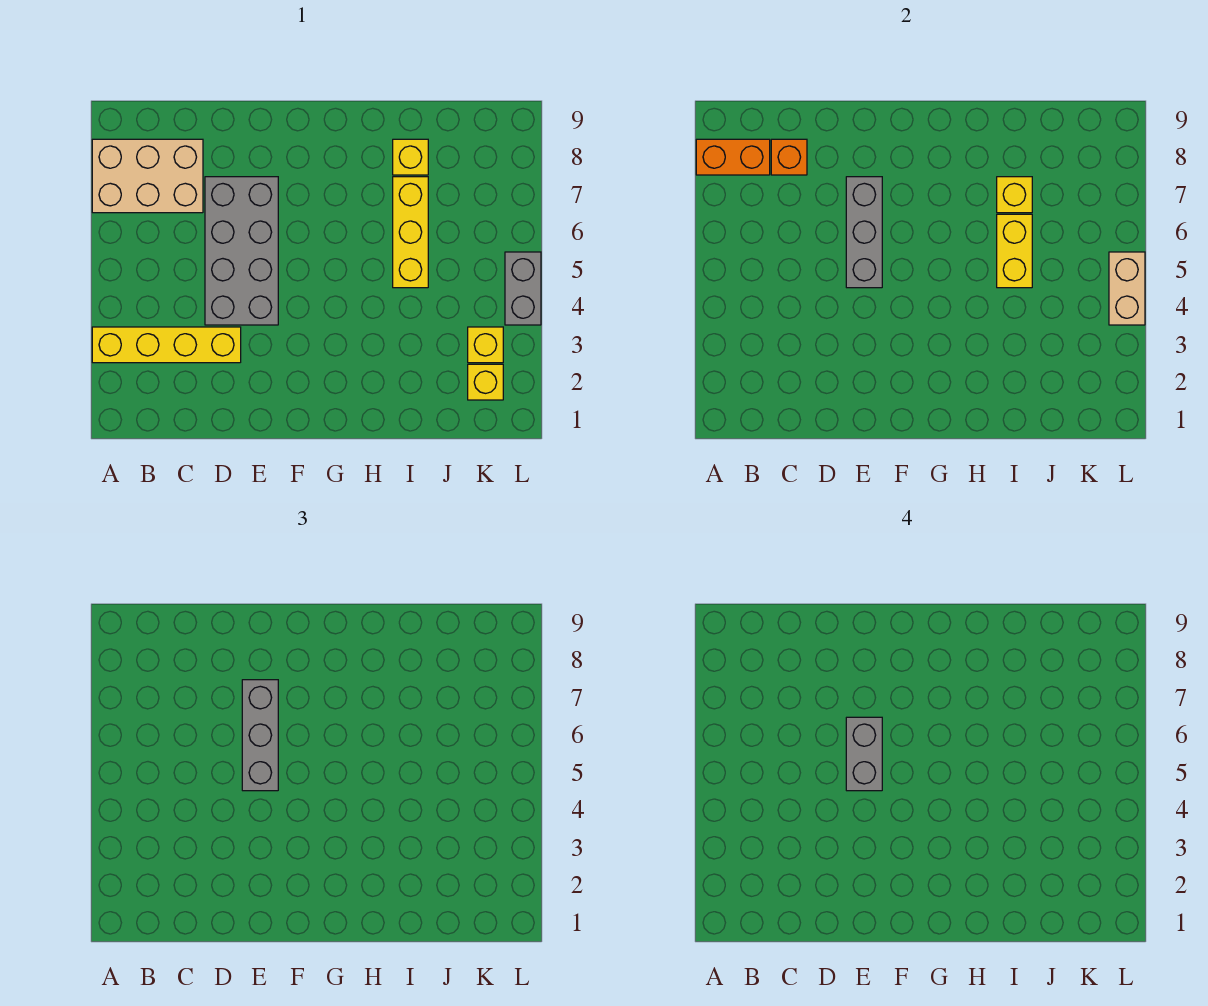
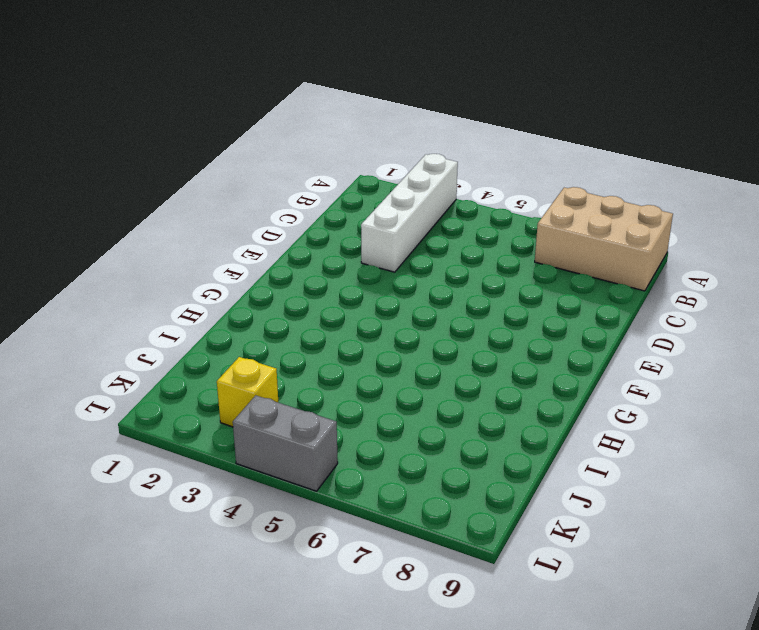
white brick A3:D3 level 1 -> yellow brick A3:D3 level 1
tan brick A7:B9 level 1 -> tan brick A7:C8 level 1
none -> grey brick D4:E7 level 1
none -> yellow brick I5:I7 level 1
none -> yellow brick I8 level 1

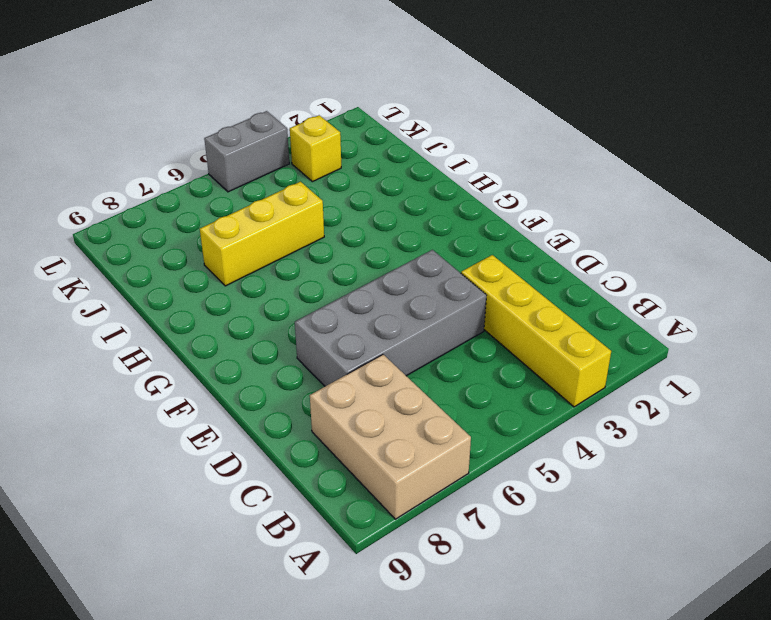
none -> yellow brick I8 level 1
none -> yellow brick K2 level 1
none -> orange brick A8:B8 level 2

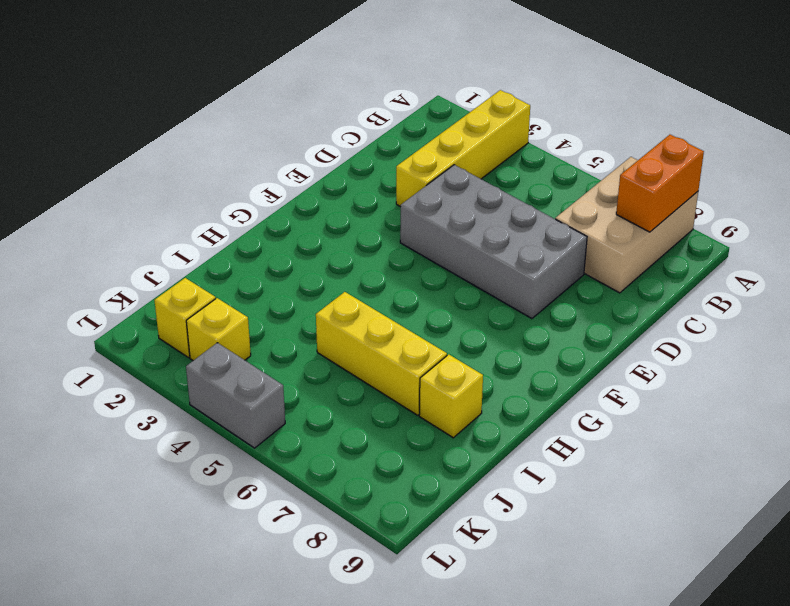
none -> orange brick C8 level 2
none -> grey brick E5:E7 level 2
none -> yellow brick I5:I6 level 2

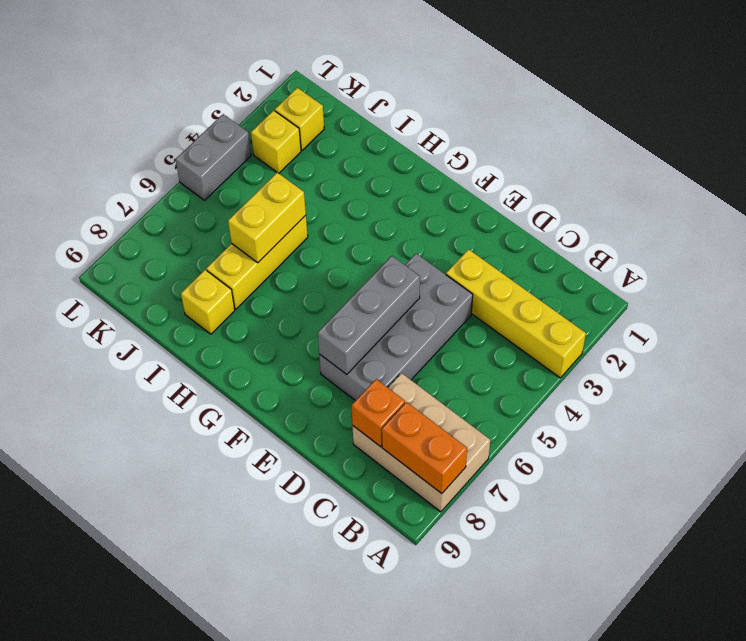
none -> yellow brick I7 level 2
none -> tan brick L4:L5 level 2
none -> grey brick E5:E7 level 3

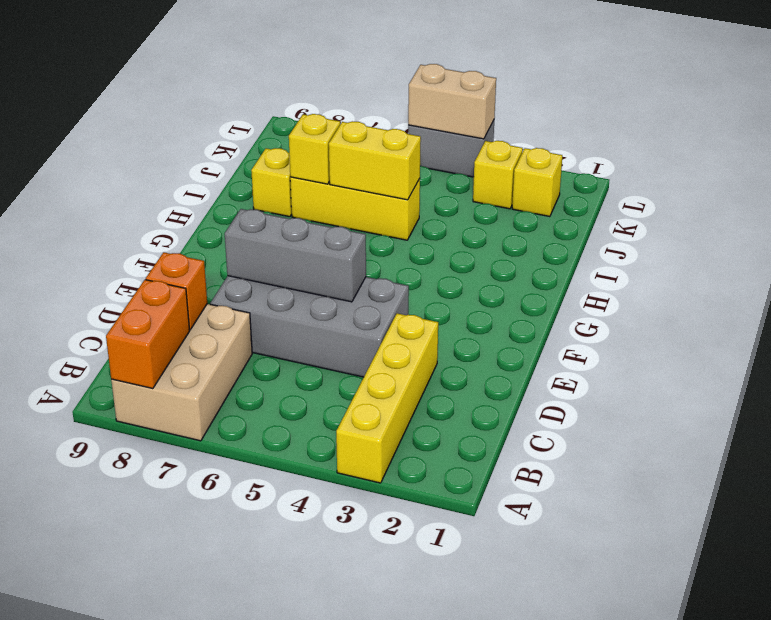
none -> grey brick E5:E7 level 3
none -> grey brick E5:E6 level 4

